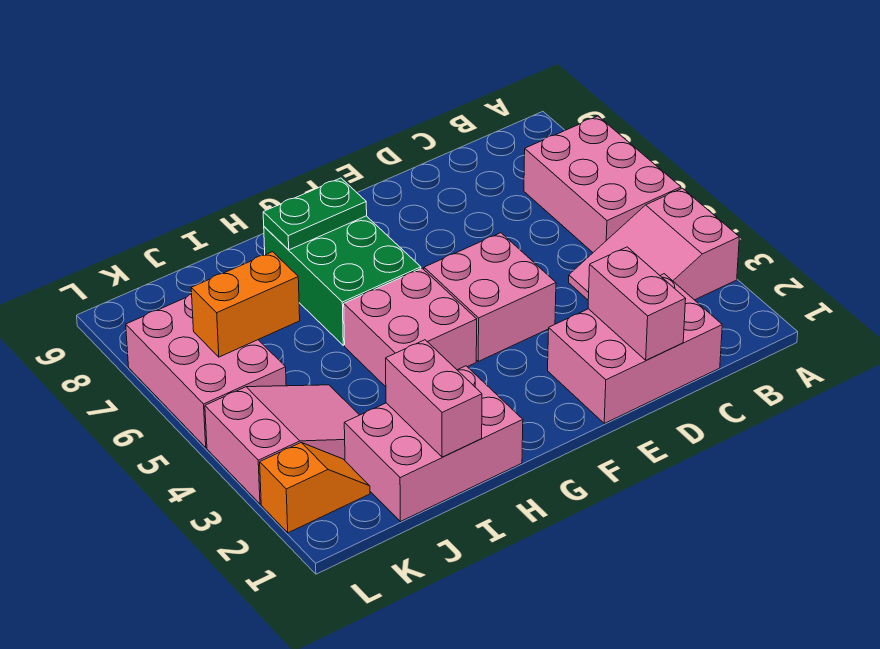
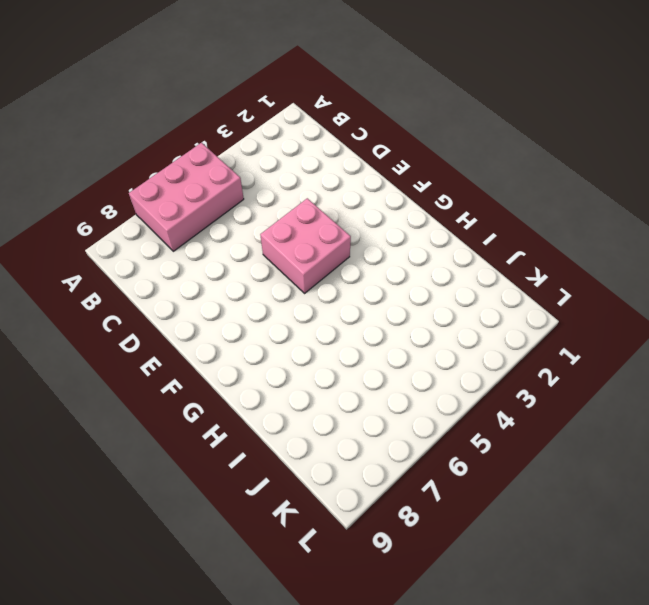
none -> pink slope A3:C4 level 1 top A
none -> pink brick C1:E2 level 1
none -> pink brick G4:H5 level 1

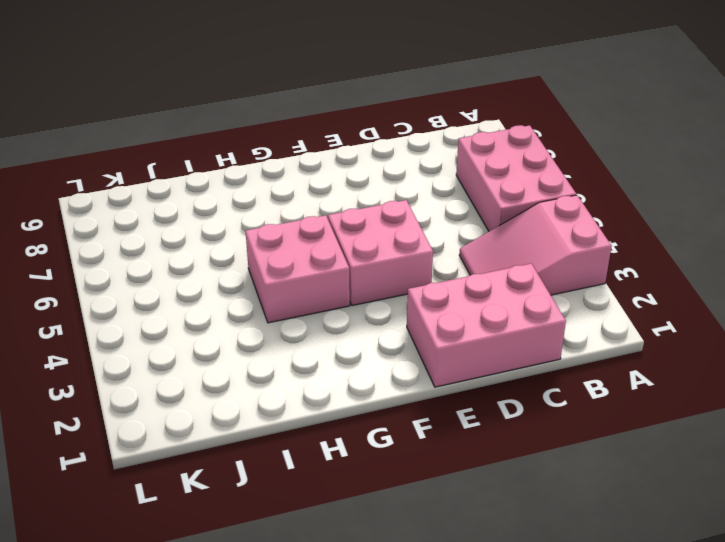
none -> green brick G6:H8 level 1
none -> pink brick H1:J2 level 1
none -> pink slope J3:L4 level 1 top L

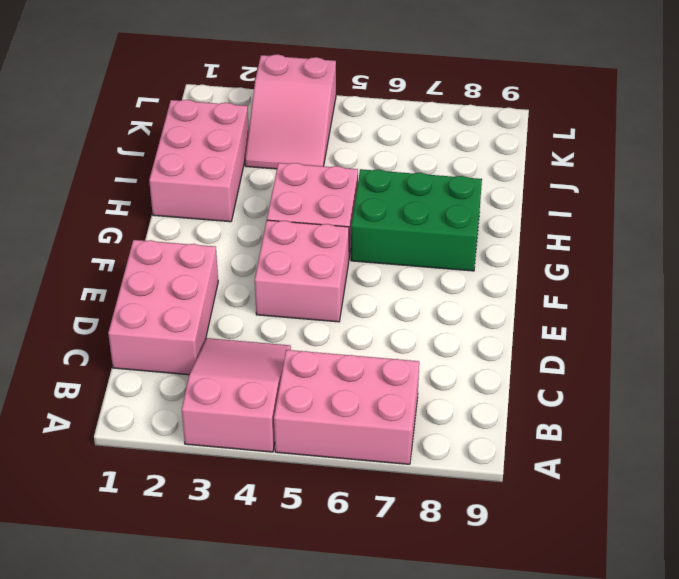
none -> orange slope K2:L2 level 1 top L
none -> pink brick K5:L7 level 1
none -> pink brick D1:D2 level 2

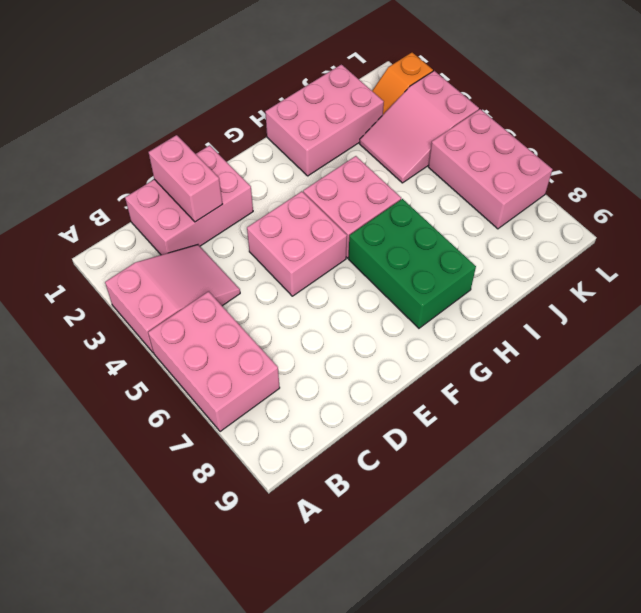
none -> green plate G8:H8 level 2
none -> pink brick I1:I2 level 2
none -> orange brick J6:K6 level 2

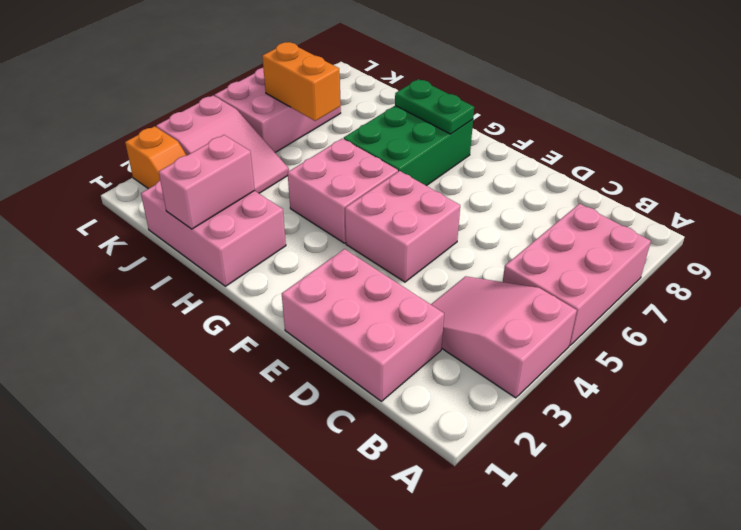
none -> pink brick D1:D2 level 2

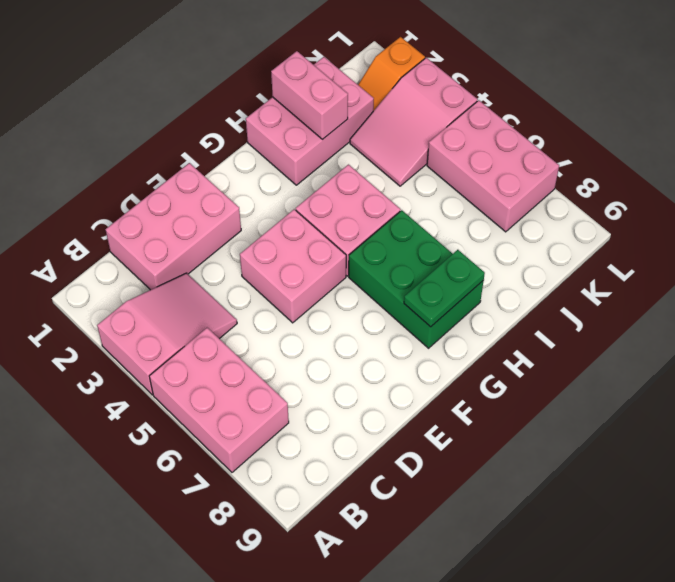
none -> pink brick D1:D2 level 2
none -> orange brick J6:K6 level 2

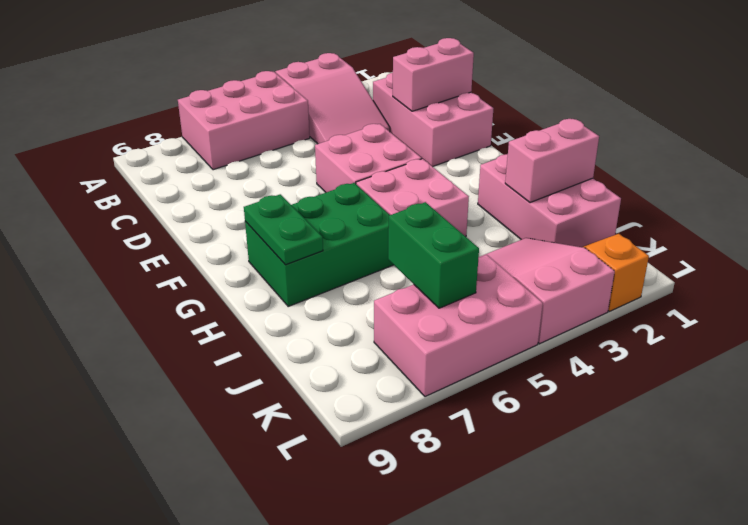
green brick J6:K6 level 2 -> orange brick J6:K6 level 2

